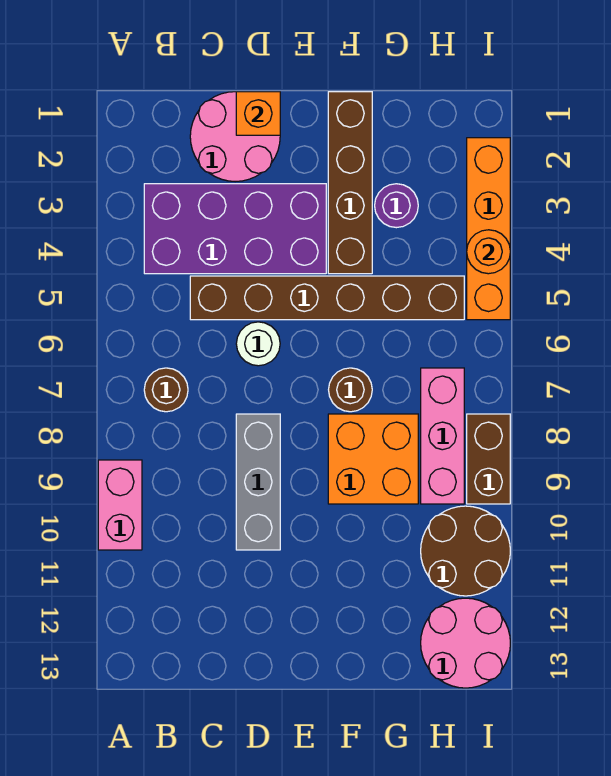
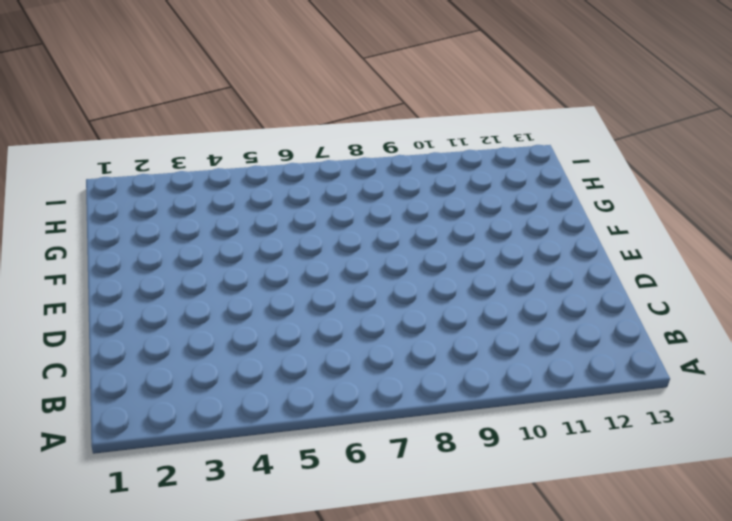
none -> pink brick A9:A10 level 1
none -> purple brick B3:E4 level 1
none -> brown round brick B7 level 1

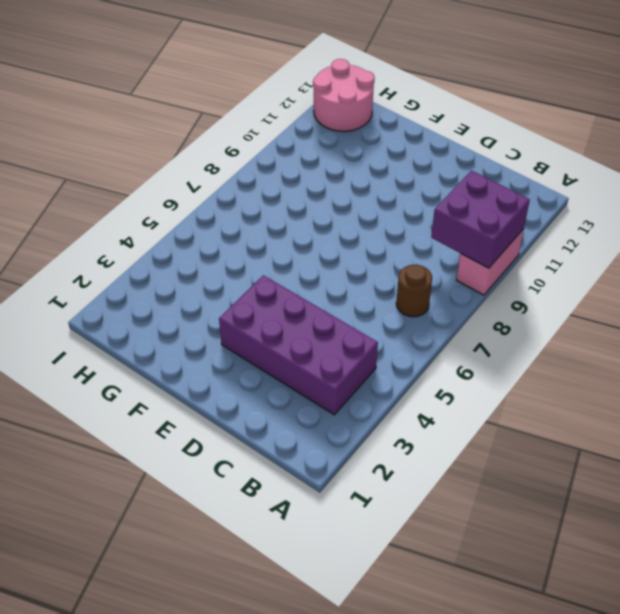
purple brick A9:B10 level 2 -> none
none -> pink round brick C1:D2 level 1
none -> brown brick C5:H5 level 1
none -> white round brick D6 level 1

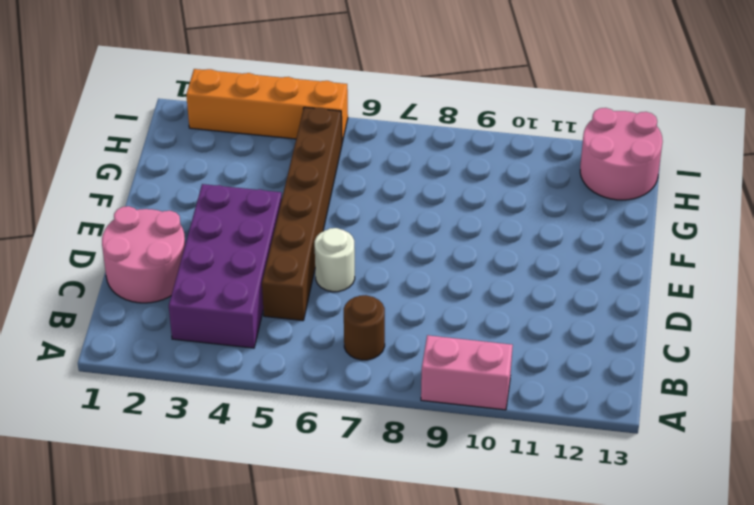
none -> grey brick D8:D10 level 1
none -> brown brick F1:F4 level 1
none -> brown round brick F7 level 1

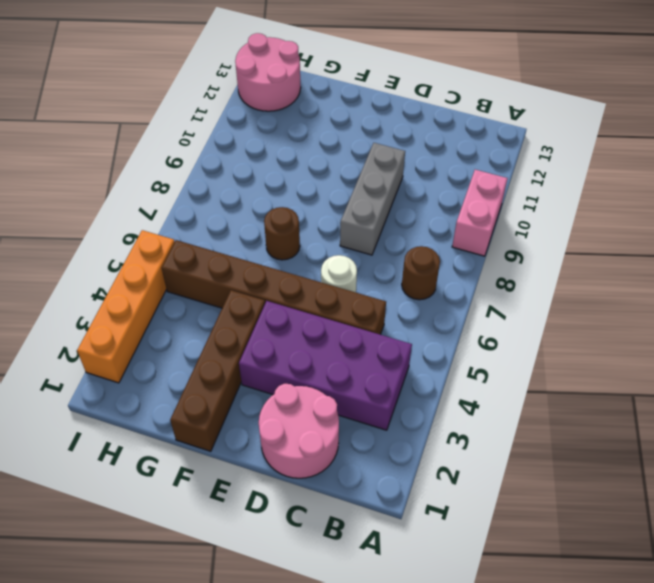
none -> orange brick F8:G9 level 1
none -> purple round brick G3 level 1
none -> pink brick H7:H9 level 1

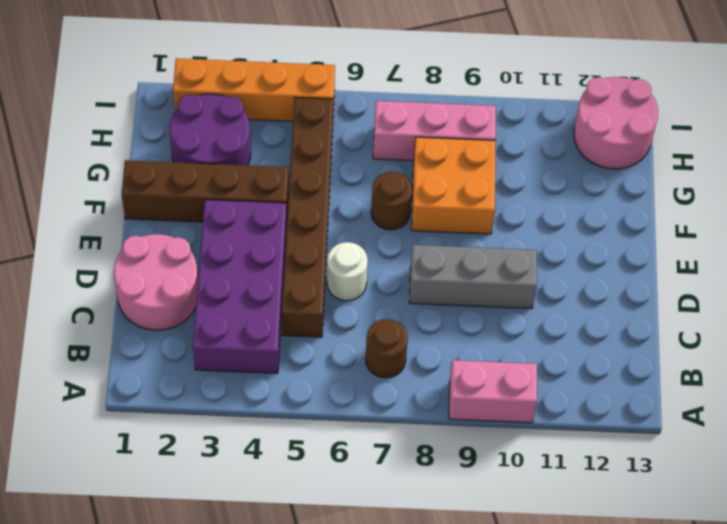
purple round brick G2:H3 level 1 -> purple round brick G3 level 1
none -> brown round brick H10:I11 level 1
none -> brown brick I8:I9 level 1
none -> orange brick D1 level 2

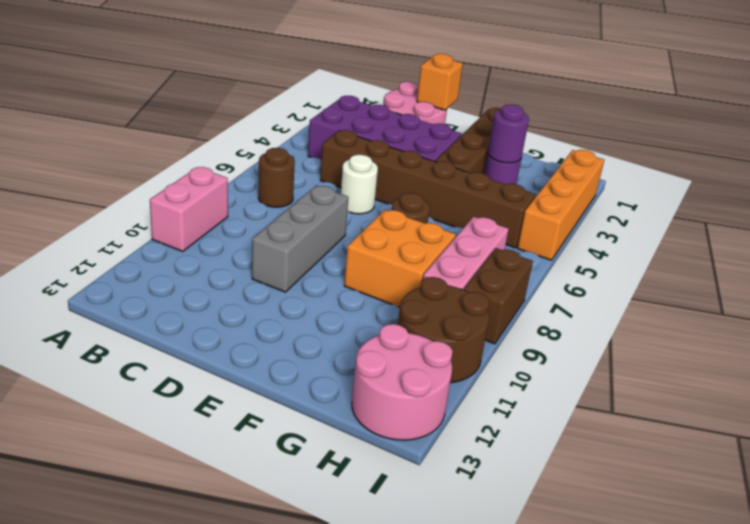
purple round brick G3 level 2 -> none
none -> orange round brick I4 level 2

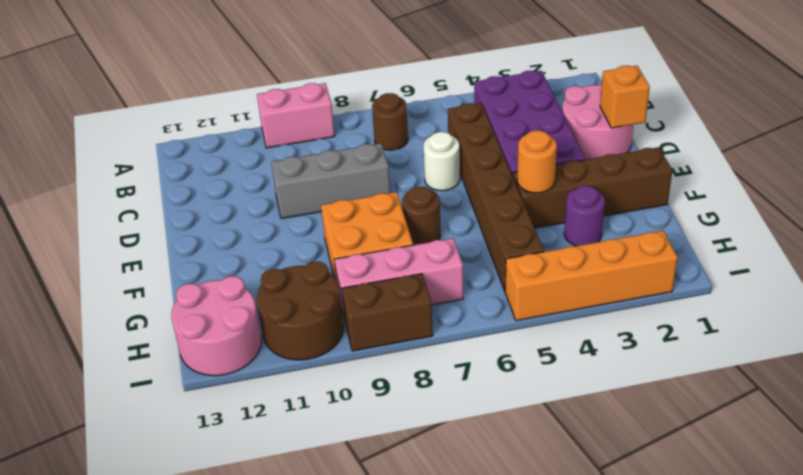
orange round brick F4 level 2 -> orange round brick I4 level 2

